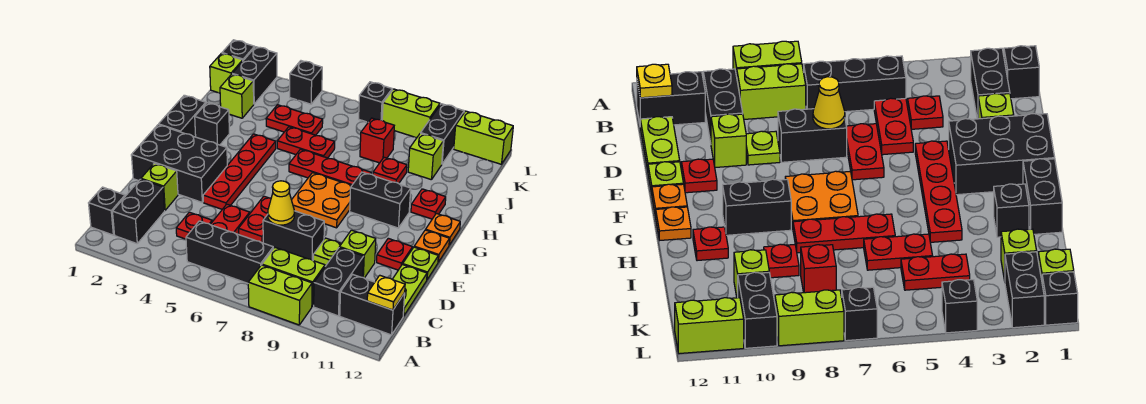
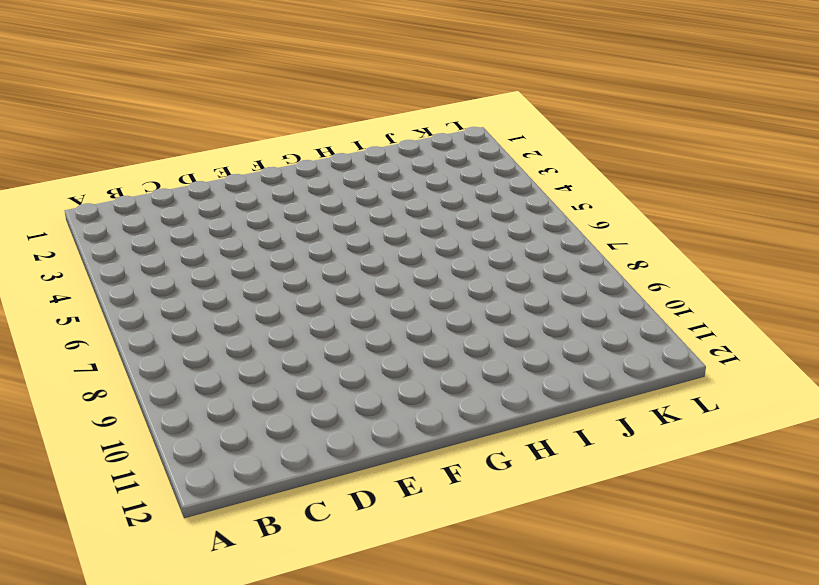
none -> lime brick A8:A9 level 1
none -> black brick B1 level 1
none -> black brick B2:C2 level 1
none -> black brick B5:B7 level 1

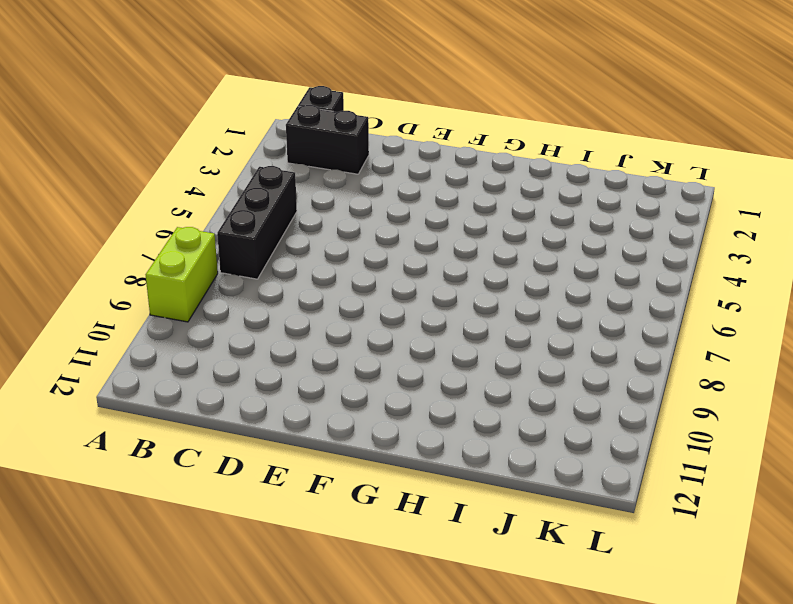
none -> lime brick B8:B9 level 1
none -> black brick B10:C10 level 1
none -> black brick B11:B12 level 1
none -> red plate C4 level 1

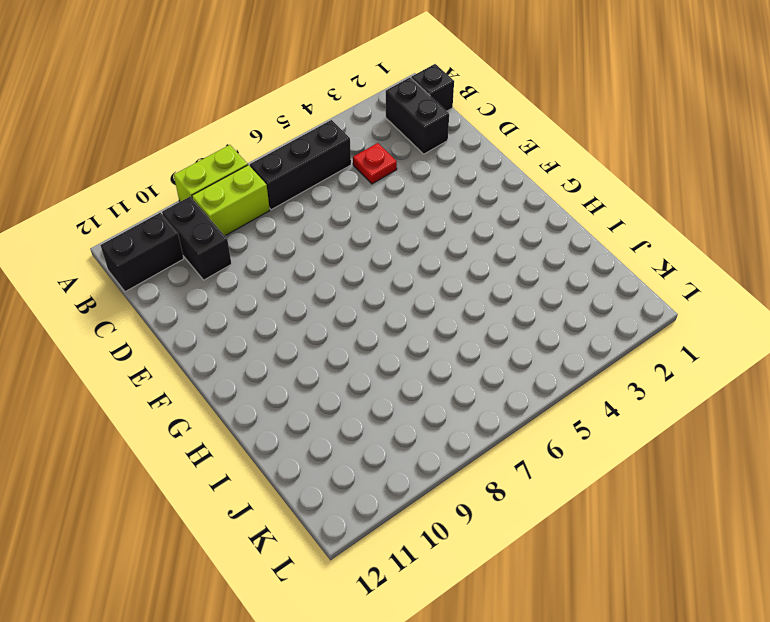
none -> red plate C5:D5 level 1
none -> lime plate C12:D12 level 1
none -> lime brick D2 level 1
none -> red plate D6:E6 level 1

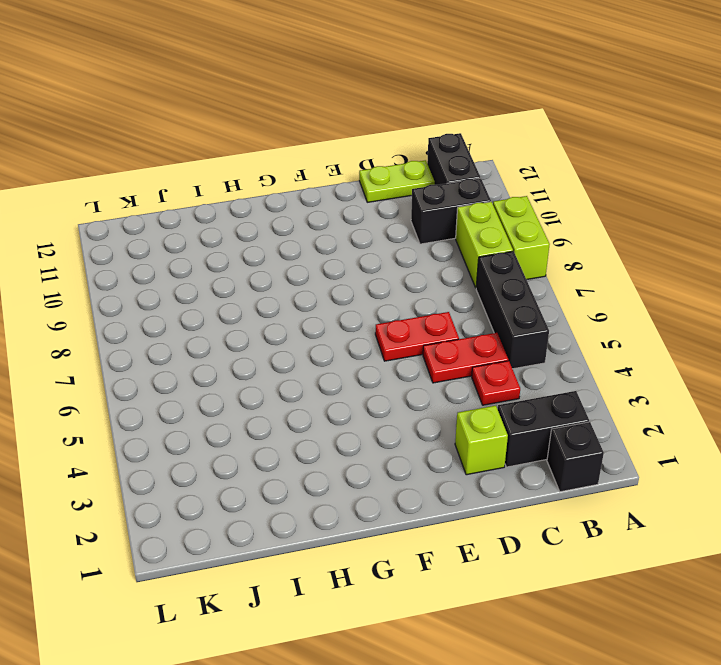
none -> black brick D7:D8 level 1
none -> lime plate D9 level 1
none -> lime brick D10 level 1
none -> black brick E1:F3 level 1

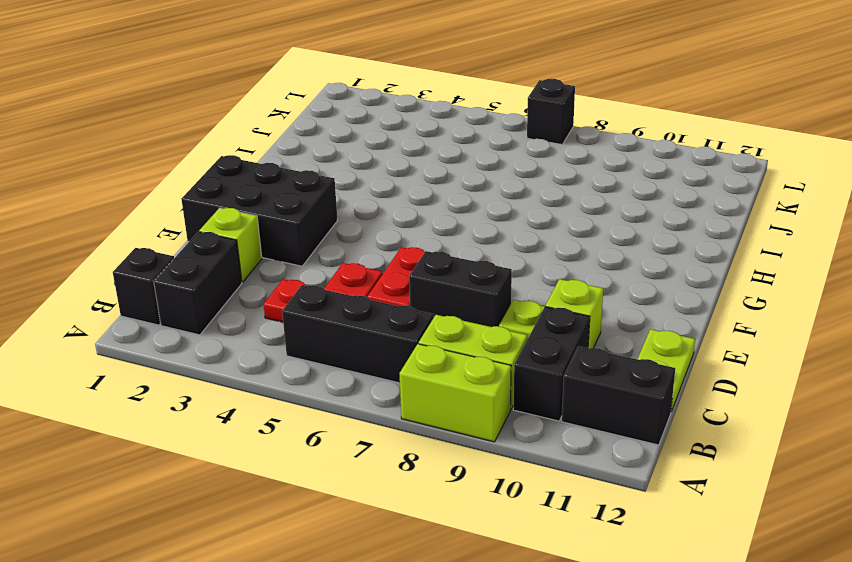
none -> red plate E4:H4 level 1
none -> red plate E11 level 1
none -> lime plate E12 level 1
none -> orange plate F7:G8 level 1

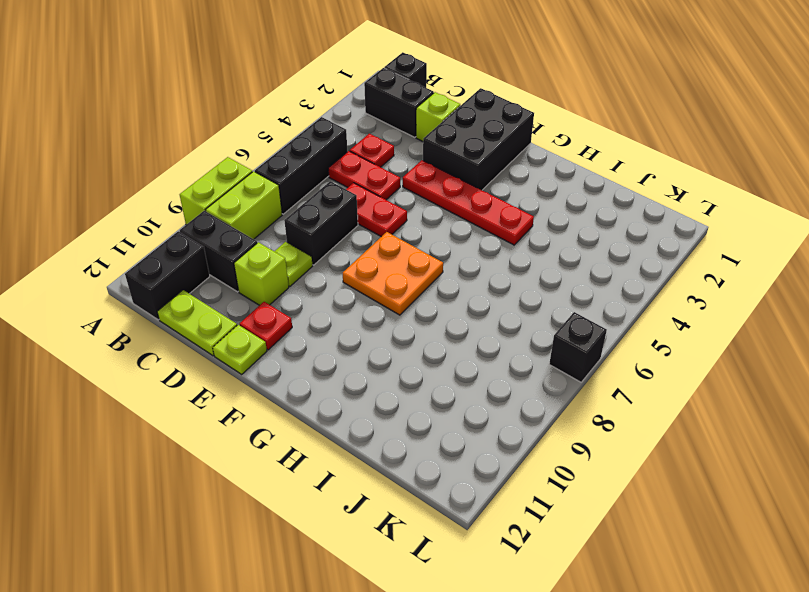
none -> orange plate F12 level 1
none -> black brick G1:H1 level 1
none -> black brick G9:G10 level 1
none -> orange plate G12 level 1

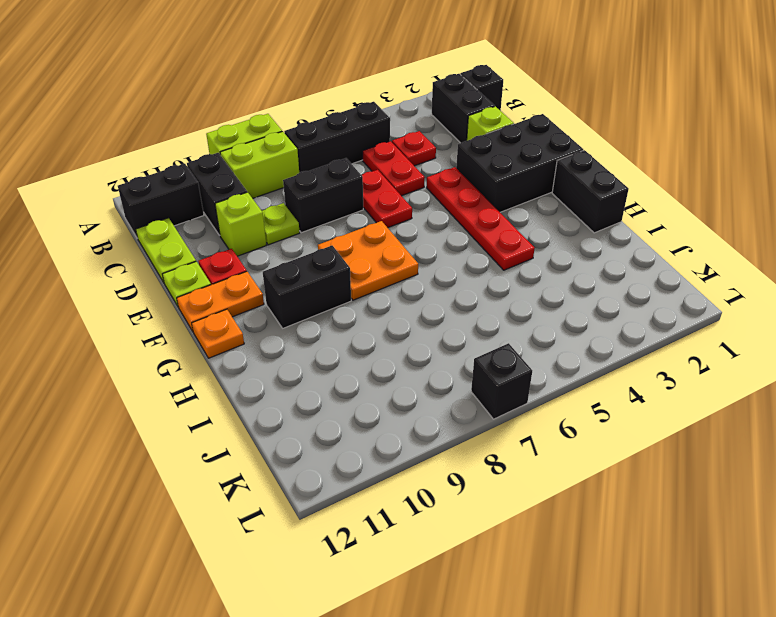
orange plate F11:F12 level 1 -> orange plate F12 level 1
none -> black brick H2 level 1
none -> red plate H6:H8 level 1
none -> red plate H11 level 1
none -> red plate I5:I6 level 1

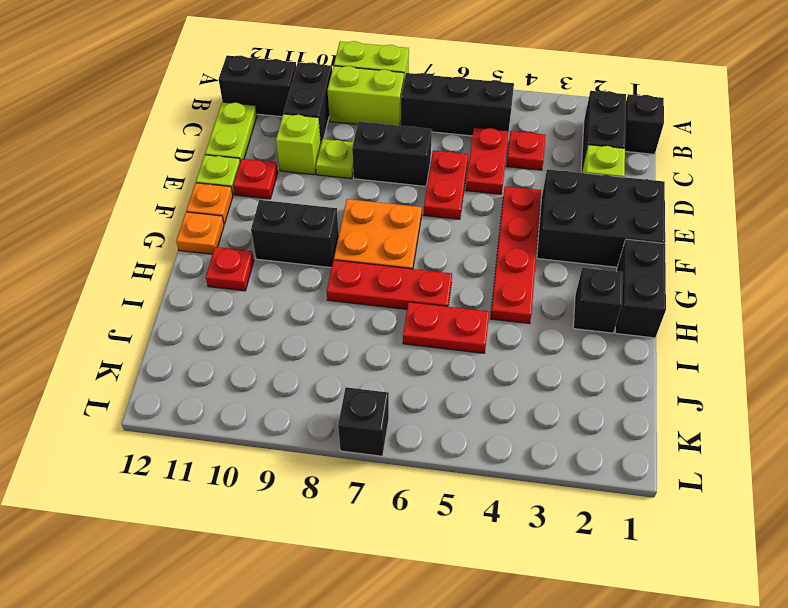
none -> red plate I9 level 1
none -> lime brick J2 level 1
none -> red plate J4:J5 level 1
none -> red brick J8 level 1

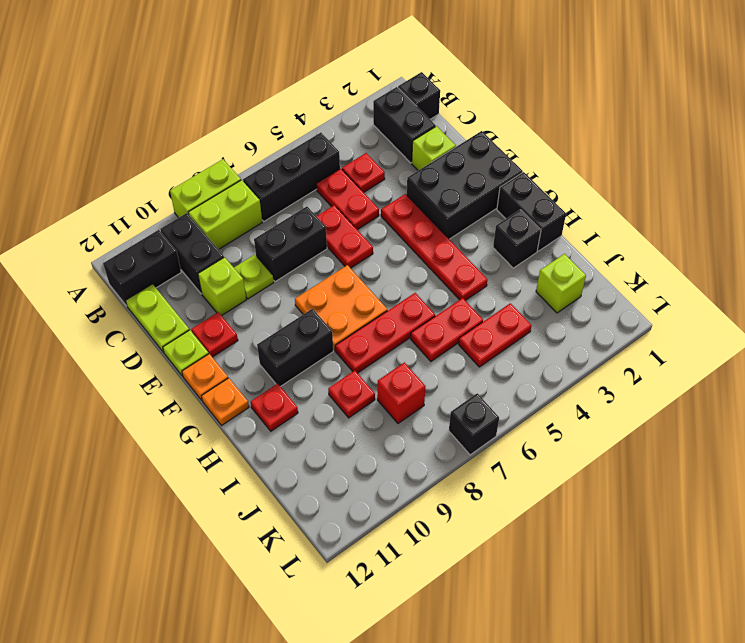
none -> lime brick J10 level 1
none -> lime brick K1 level 1
none -> black brick K2:L2 level 1
none -> black brick K10:L10 level 1

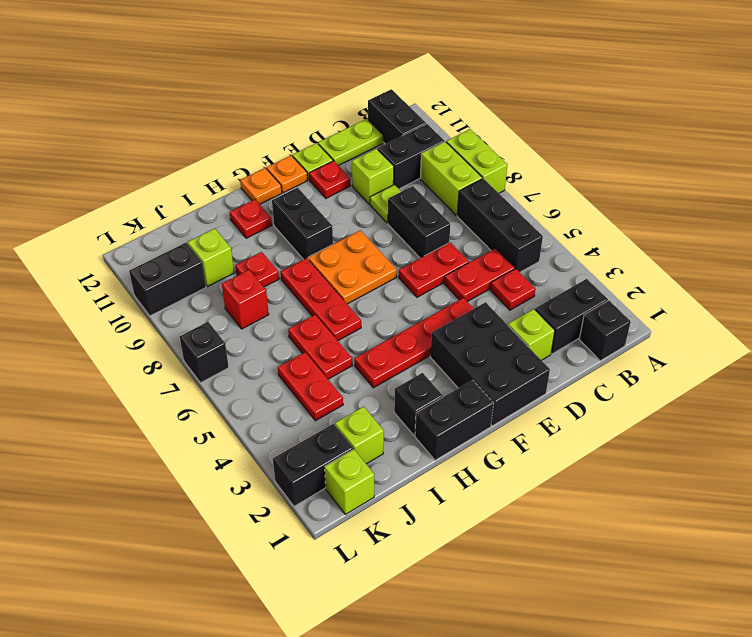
none -> black brick L1 level 1
none -> black brick L4 level 1
none -> lime brick L8:L9 level 1
none -> lime brick L11:L12 level 1

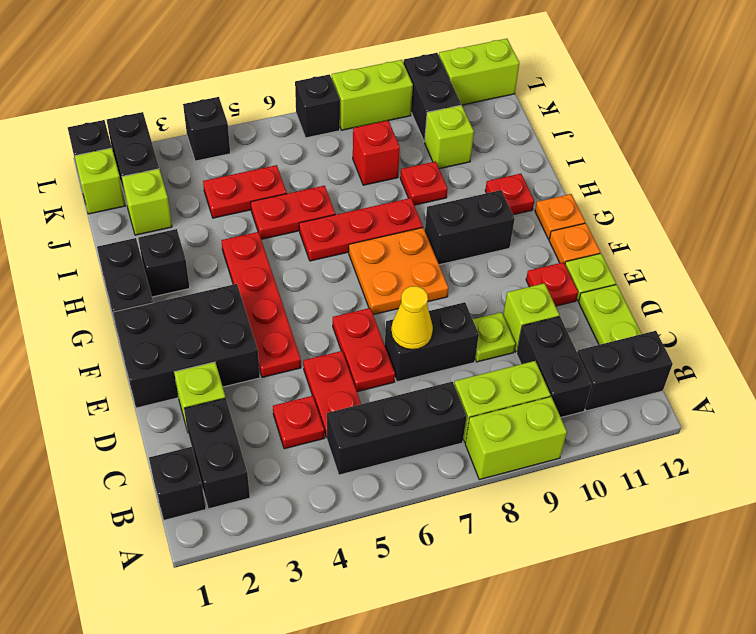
none -> yellow plate B12 level 2

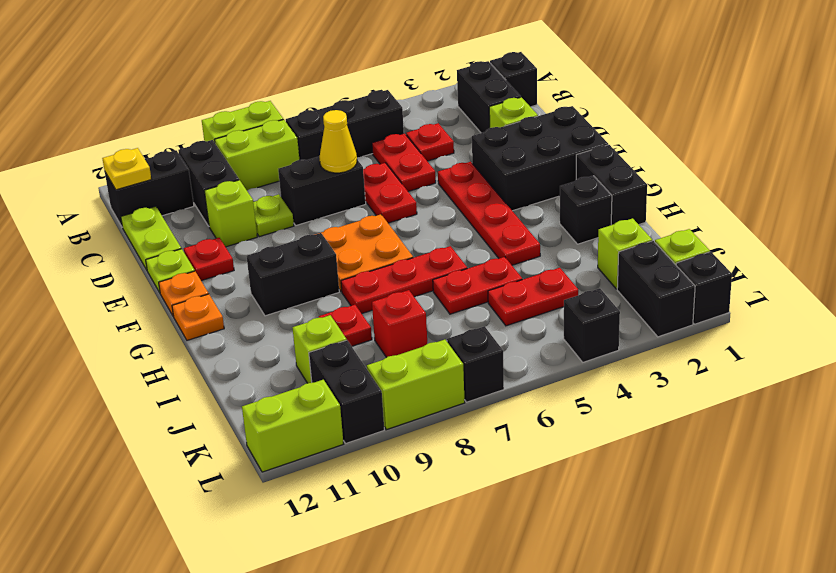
none -> red plate H11 level 1

